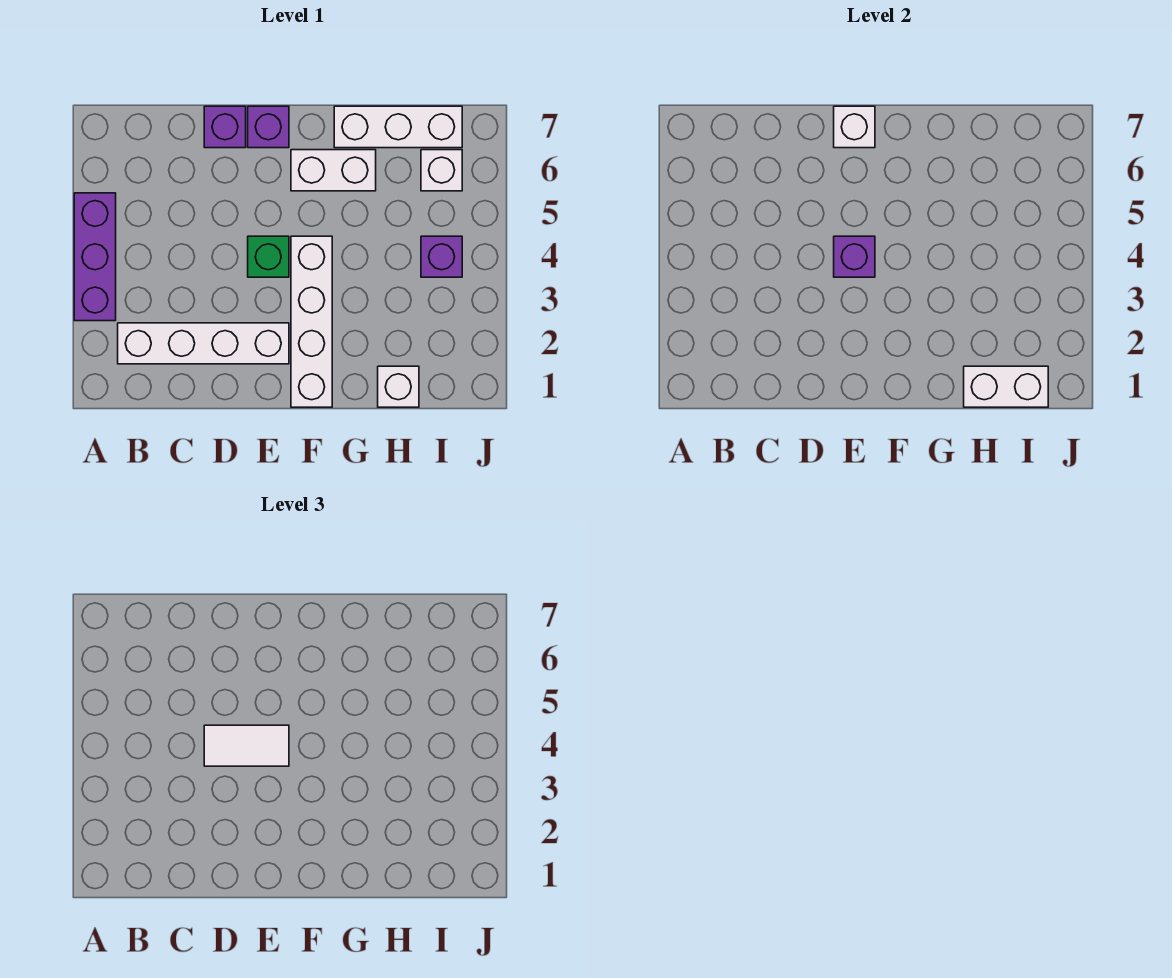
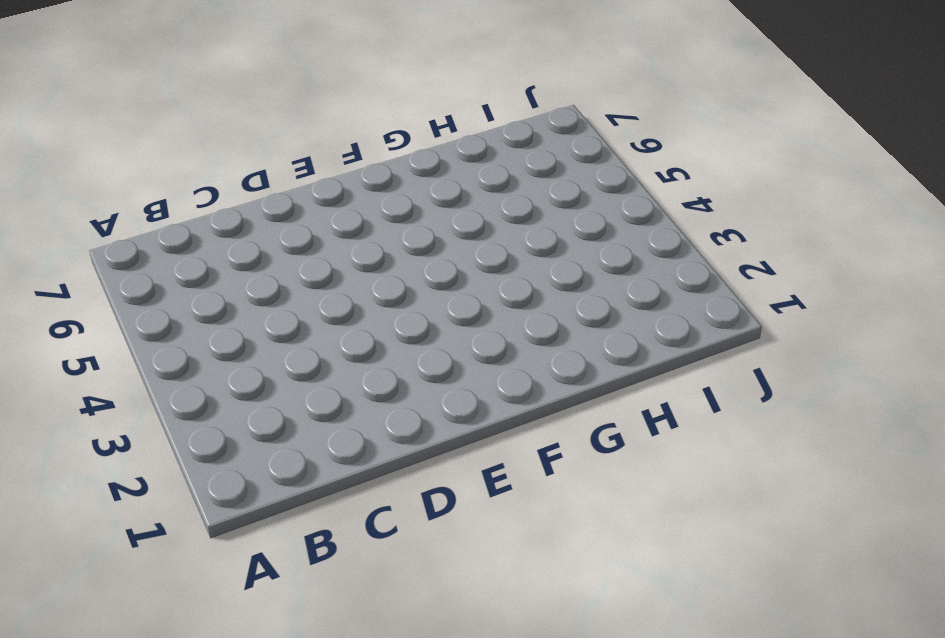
none -> purple brick A3:A5 level 1
none -> white brick B2:E2 level 1
none -> purple brick D7 level 1

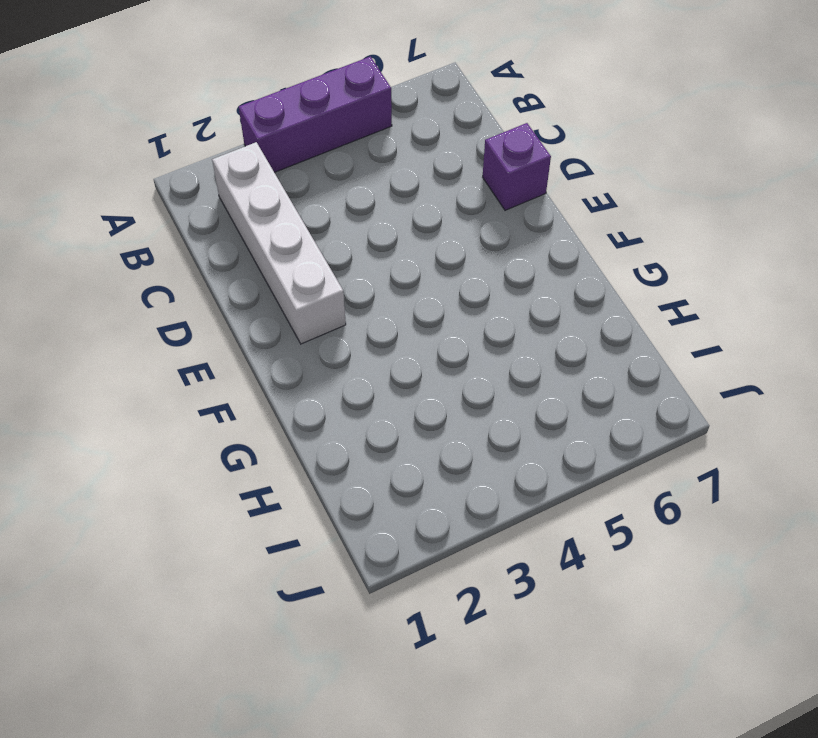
none -> green brick E4 level 1
none -> purple brick E7 level 1
none -> white brick F1:F4 level 1

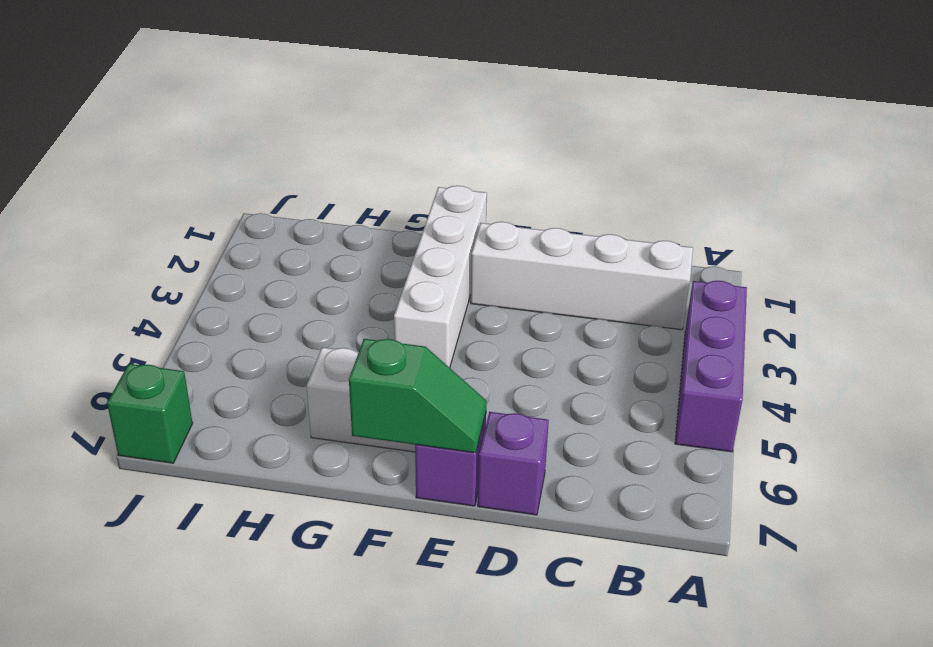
green slope E7:F7 level 2 top F -> white brick E7 level 2
green brick J7 level 1 -> green brick E4 level 1
none -> white brick G7:I7 level 1
none -> white brick H1 level 1
none -> purple brick I4 level 1

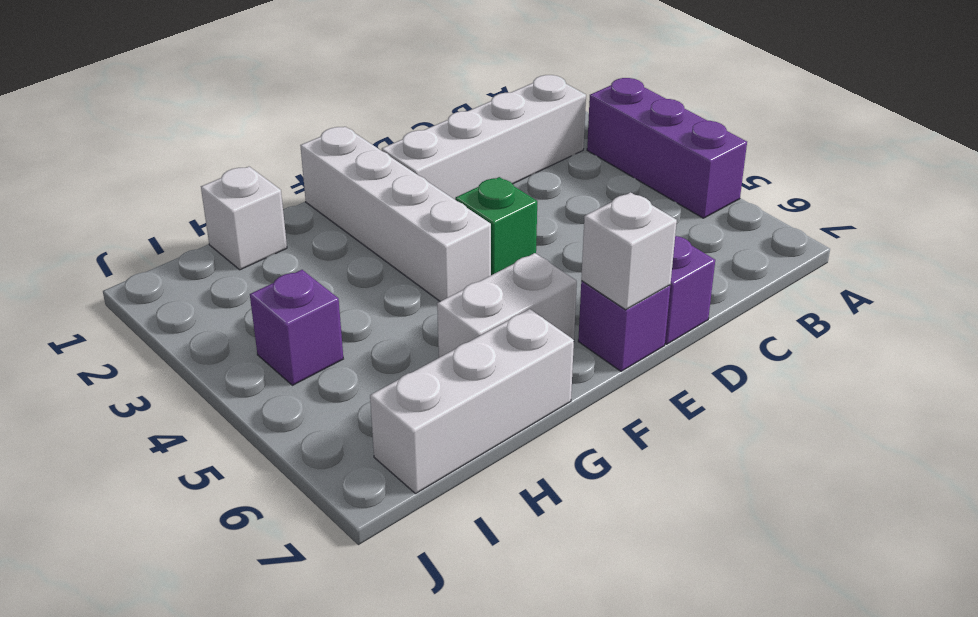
none -> white brick I6 level 1
none -> purple brick E4 level 2
none -> white brick H1:I1 level 2

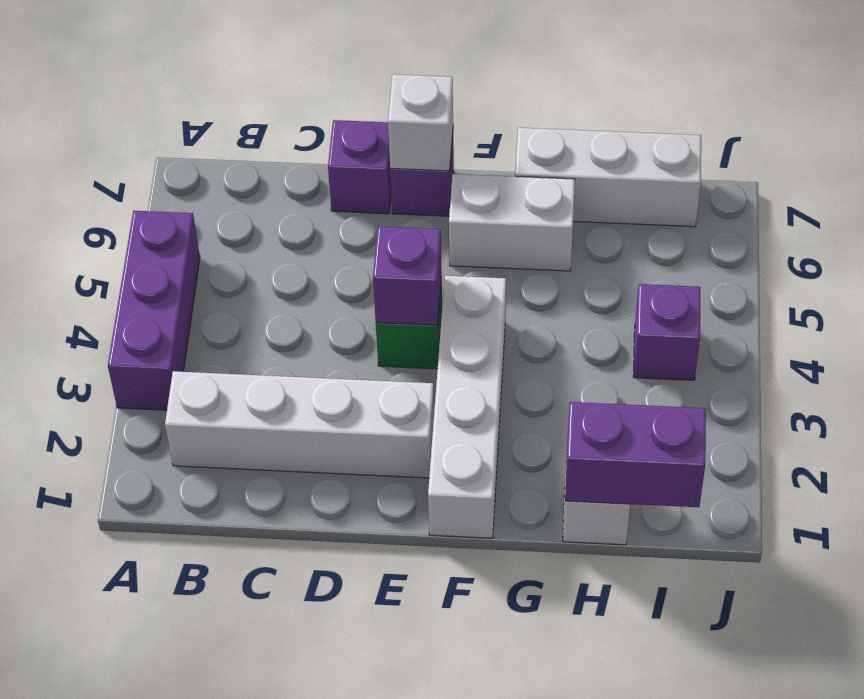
purple brick H1:I1 level 2 -> white brick H1:I1 level 2
none -> white brick I6 level 1
none -> white tile D4:E4 level 3

